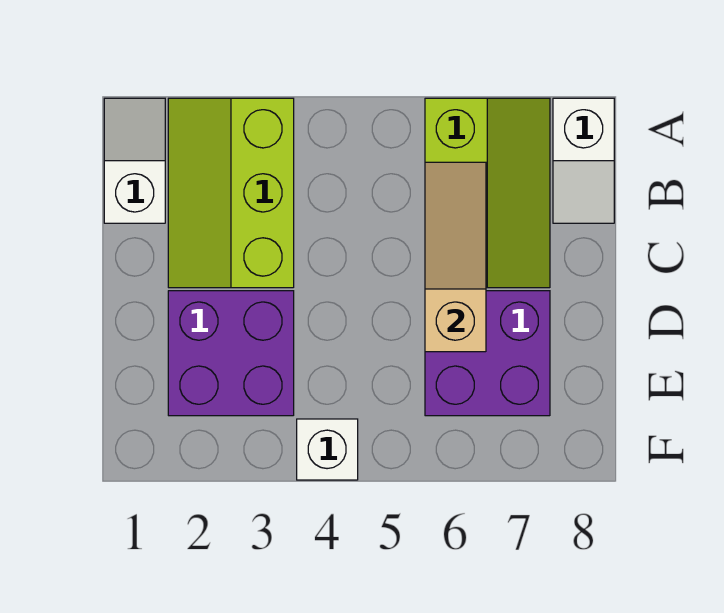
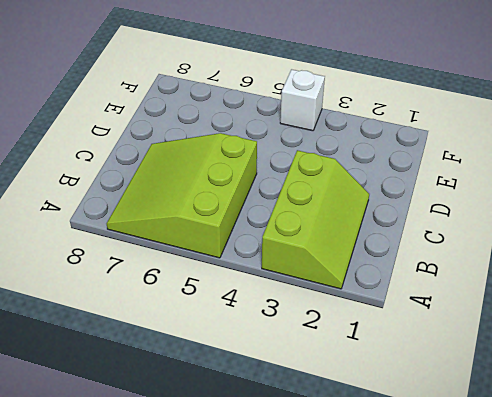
lime slope A5:C7 level 1 top 5 -> lime slope A6:C7 level 1 top 6
none -> white slope A1:B1 level 1 top B
none -> white slope A8:B8 level 1 top A

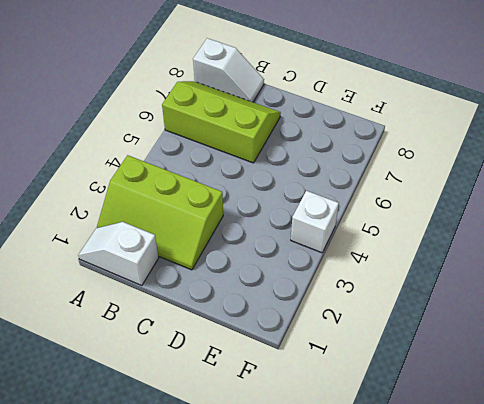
none -> purple brick D2:E3 level 1
none -> purple brick D6:E7 level 1

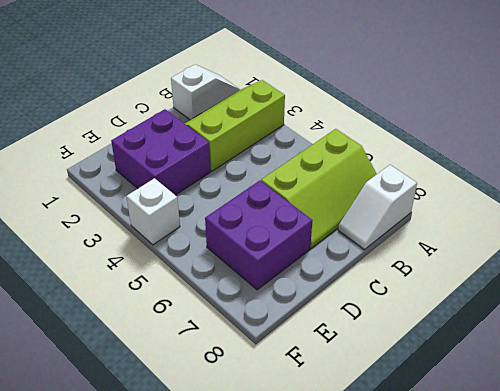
none -> tan slope B6:D6 level 2 top D

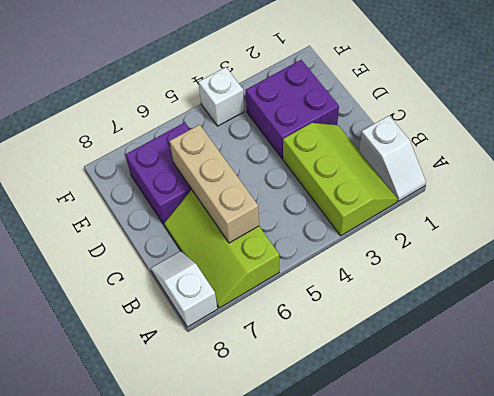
tan brick B6:D6 level 2 -> tan slope B6:D6 level 2 top D

